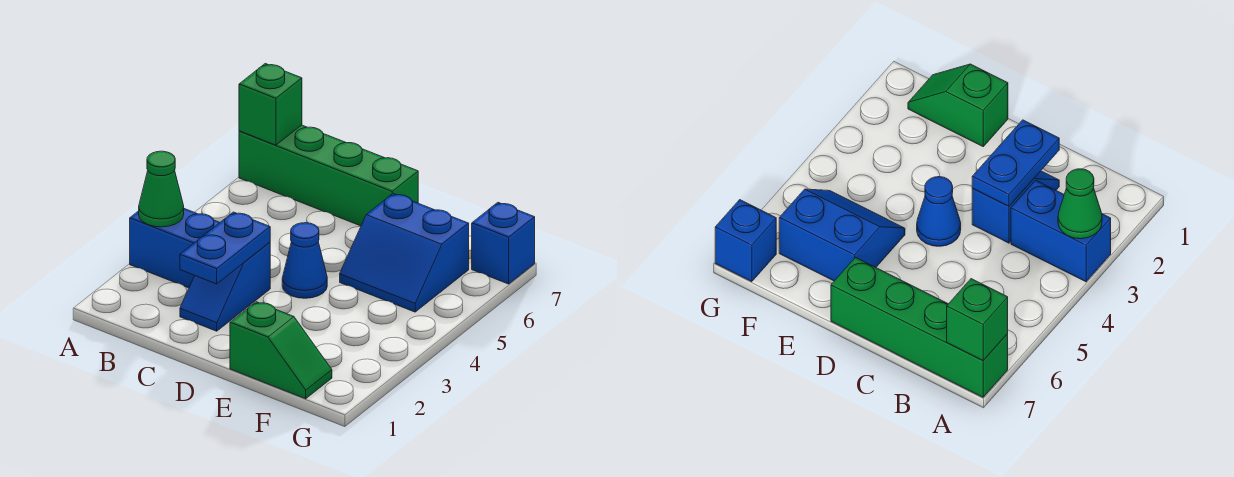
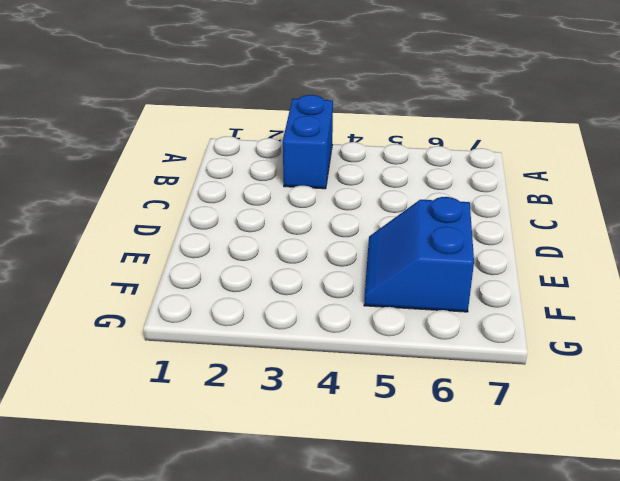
none -> green brick A7:D7 level 1
none -> blue slope C2:C3 level 1 top 3

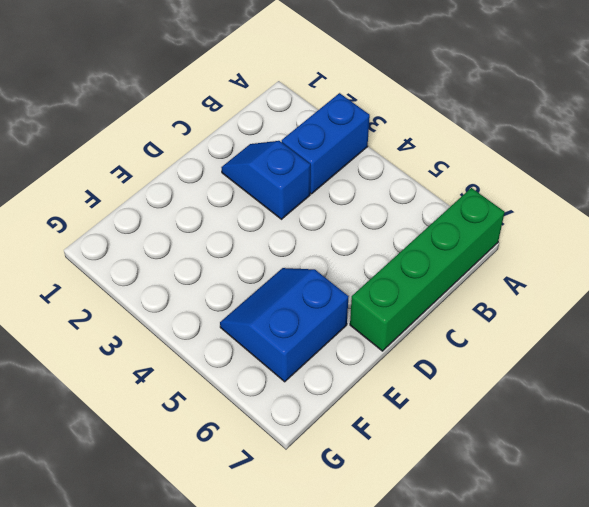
none -> blue cone D4 level 1
none -> green slope E1:F1 level 1 top E

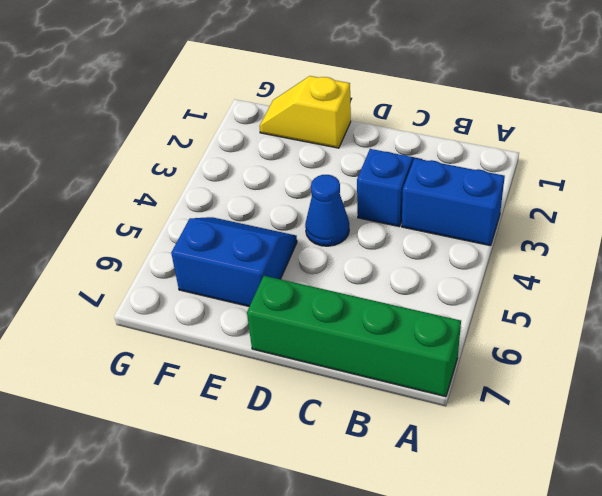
yellow slope E1:F1 level 1 top E -> green slope E1:F1 level 1 top E
none -> blue brick G7 level 1
none -> green cone A3 level 2

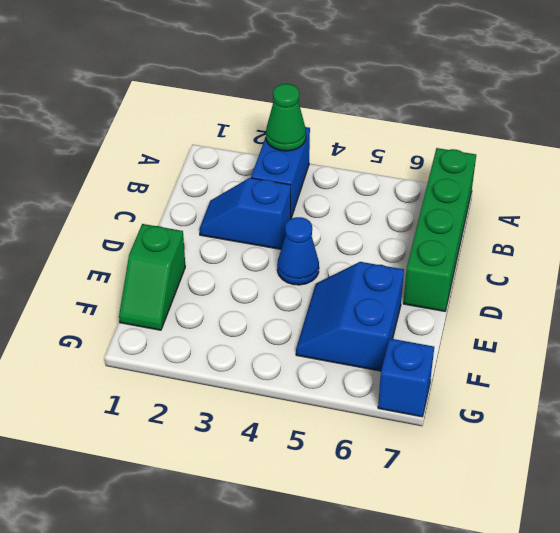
none -> green brick A7 level 2
none -> blue plate C2:C3 level 2

